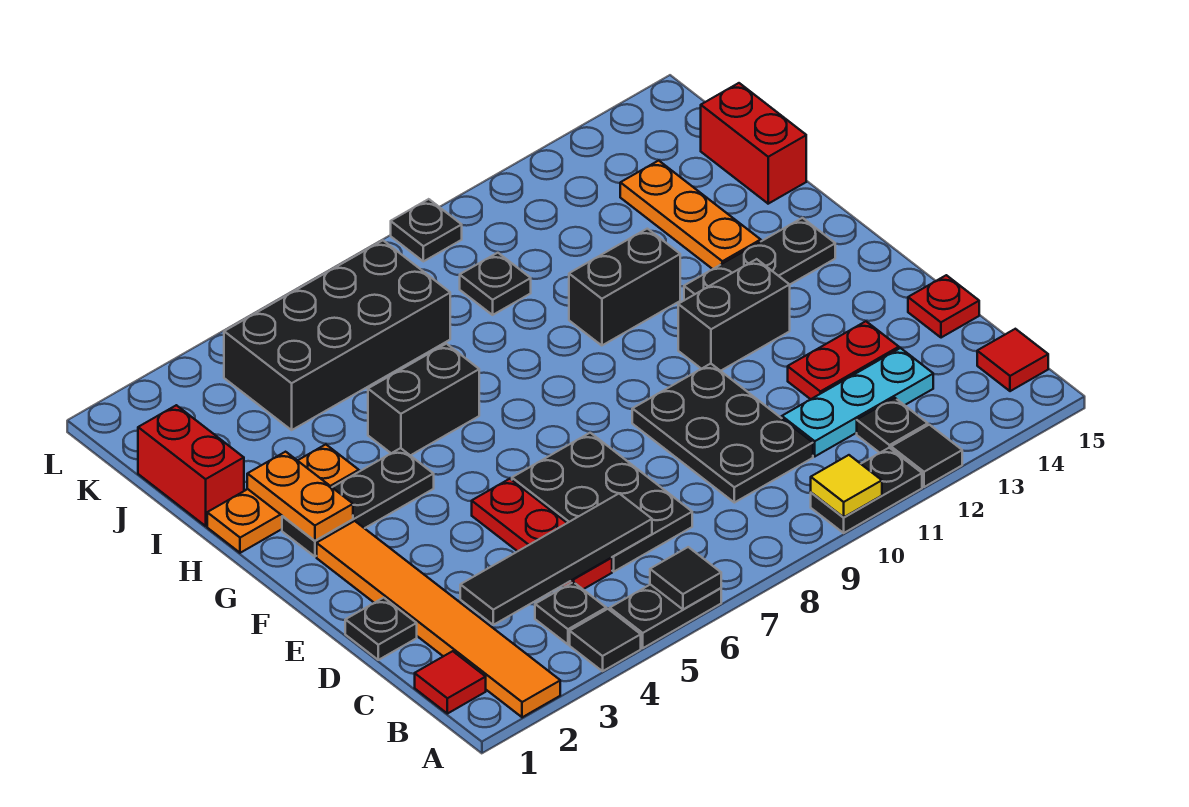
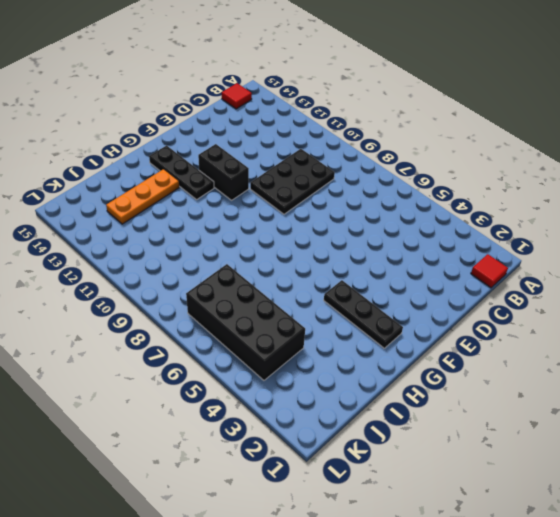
none -> orange tile A2:F2 level 1
none -> black tile A4 level 1
none -> black plate A5:A6 level 1
none -> black plate A10:A11 level 1

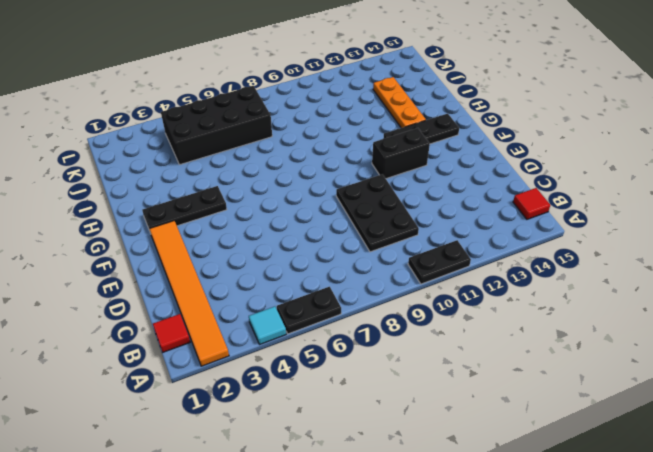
cyan tile A4 level 1 -> black tile A4 level 1
none -> black tile A12 level 1
none -> black plate B4 level 1
none -> black plate B12 level 1
none -> red plate C5:E5 level 1

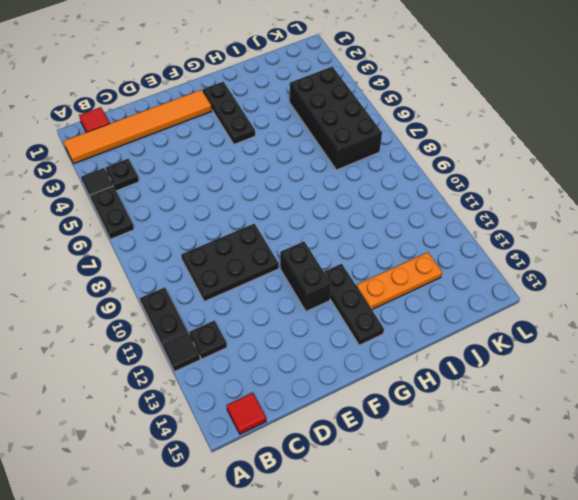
none -> red plate C5:E5 level 1
none -> black plate C6:E7 level 1
none -> cyan plate C11:C13 level 1
none -> black plate D1 level 1

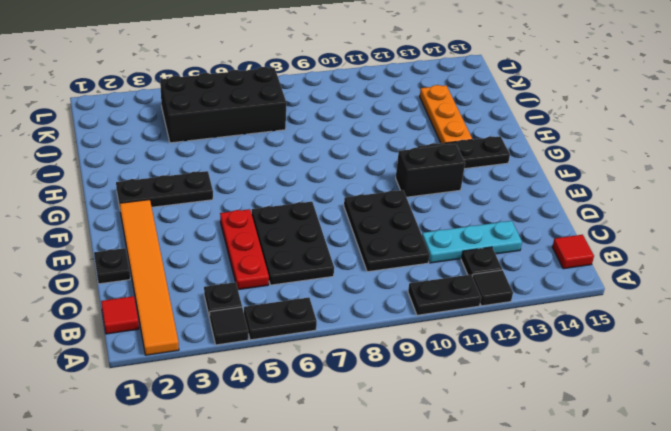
none -> red plate D12:D13 level 1
none -> red plate D15 level 1
none -> orange plate H1:H3 level 1
none -> black brick H5:H6 level 1

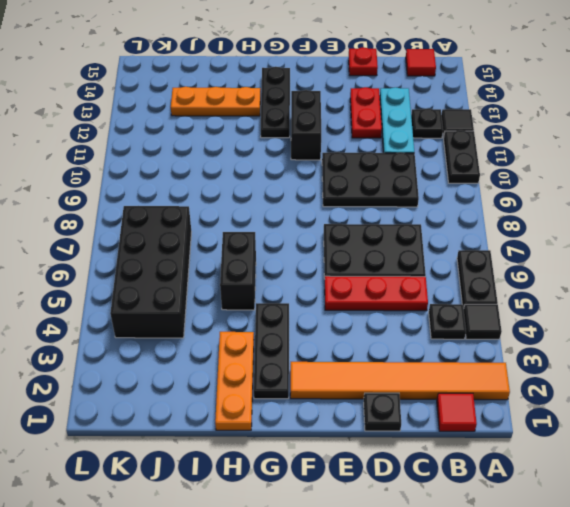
none -> black brick H10:H11 level 1
none -> red brick I1:J1 level 1
none -> red brick I15:J15 level 1
none -> black plate J9 level 1

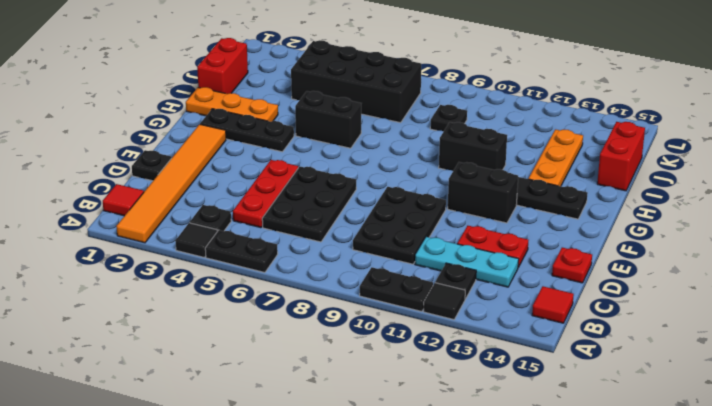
none -> black plate L9 level 1
none -> black tile A6 level 2
none -> yellow tile A10 level 2
none -> black tile C3:C6 level 2

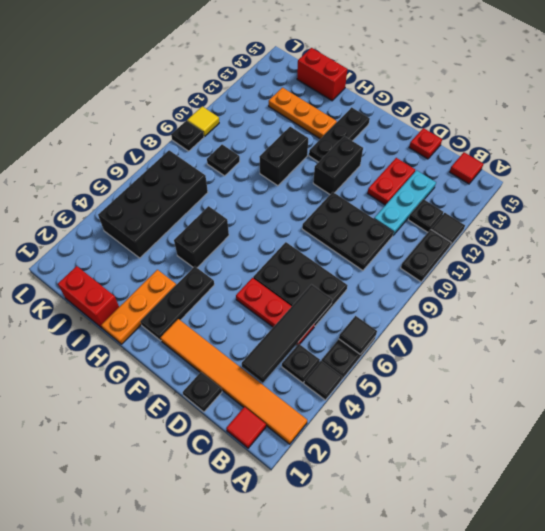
yellow tile L10 level 1 -> yellow tile A10 level 2
none -> orange plate G2:H2 level 2

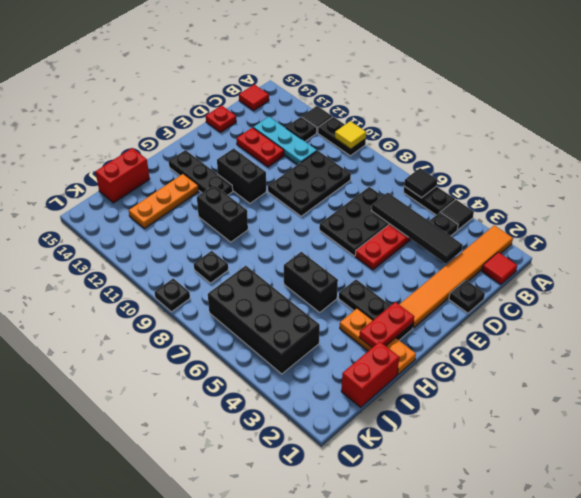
red plate G2:H2 level 2 -> orange plate G2:H2 level 2

